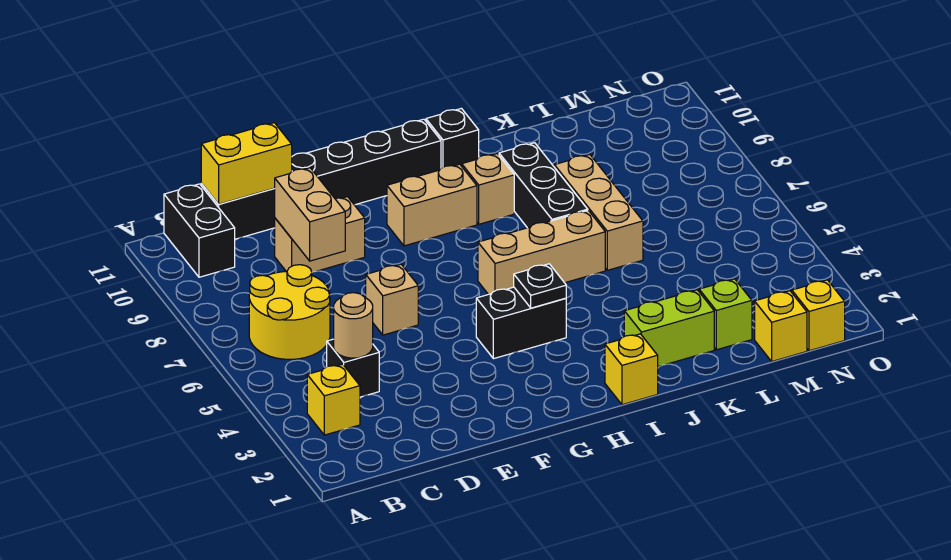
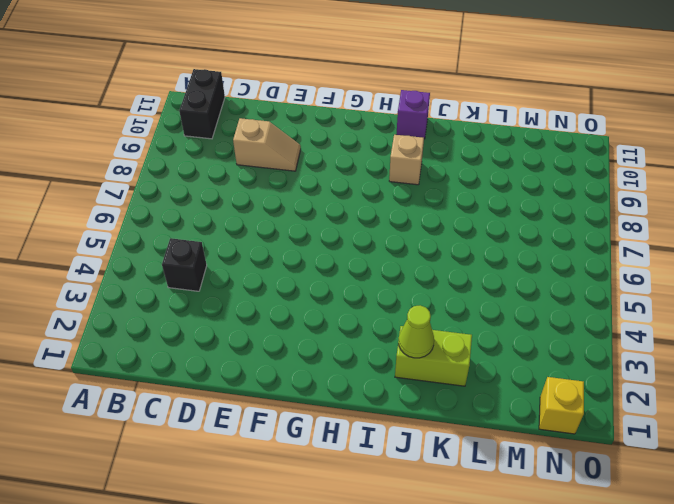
tan slope D9:E9 level 1 top D -> tan brick D9:E9 level 1
purple brick I11 level 1 -> black brick I11 level 1
lime cone J2 level 2 -> none
none -> yellow brick B3 level 1
none -> yellow round brick B6:C7 level 1
none -> black brick C11:H11 level 1

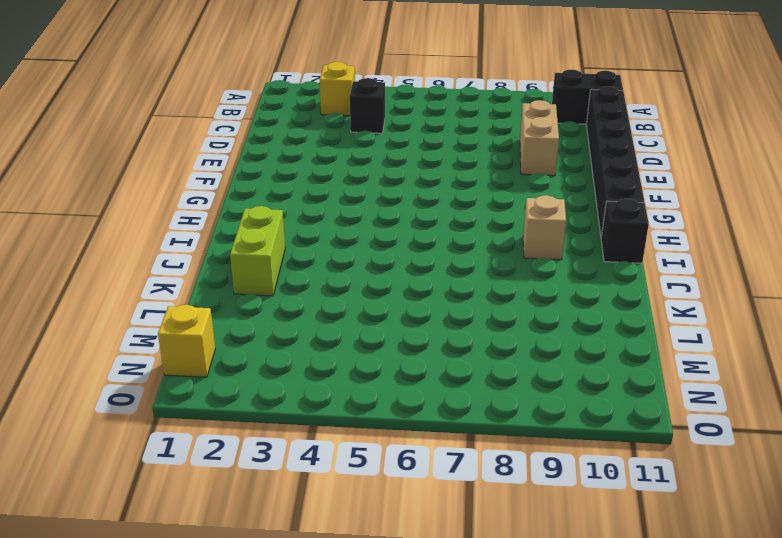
none -> yellow round brick B6:C7 level 1
none -> tan brick E6 level 1
none -> black brick G4:H4 level 1

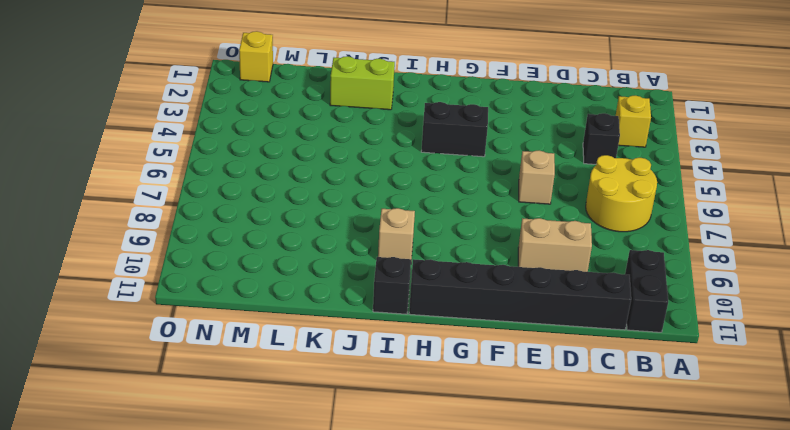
none -> tan brick G9:H9 level 1
none -> tan brick H6:J6 level 1
none -> yellow brick I1 level 1

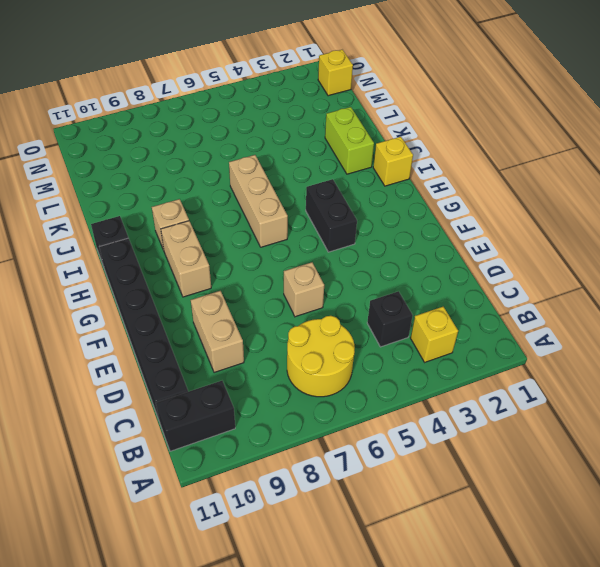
none -> black brick J7:J9 level 1
none -> tan brick K6:K8 level 1
none -> lime brick L2 level 1

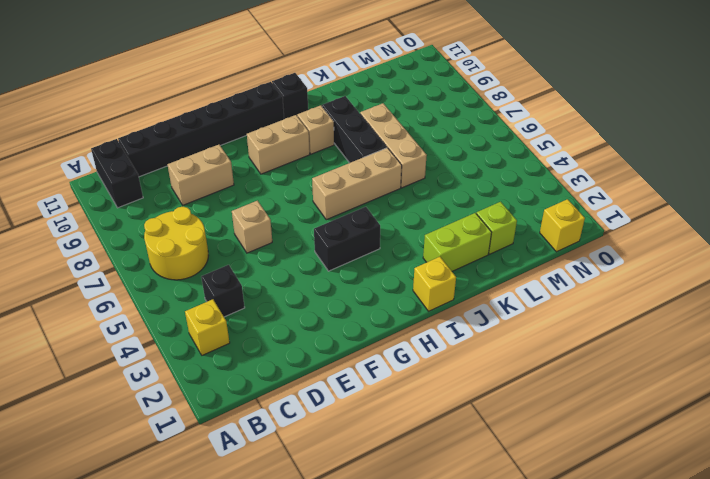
none -> yellow brick M1 level 1
none -> tan round brick C4 level 2
none -> yellow brick C11:D11 level 2

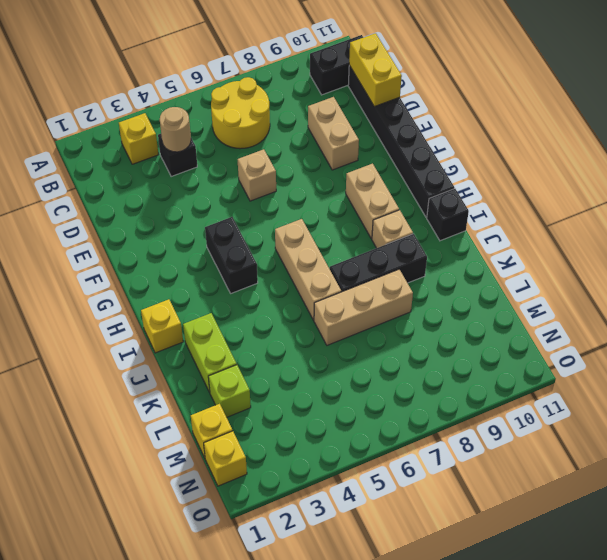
none -> tan brick D8:D9 level 2
none -> black plate H4 level 2

